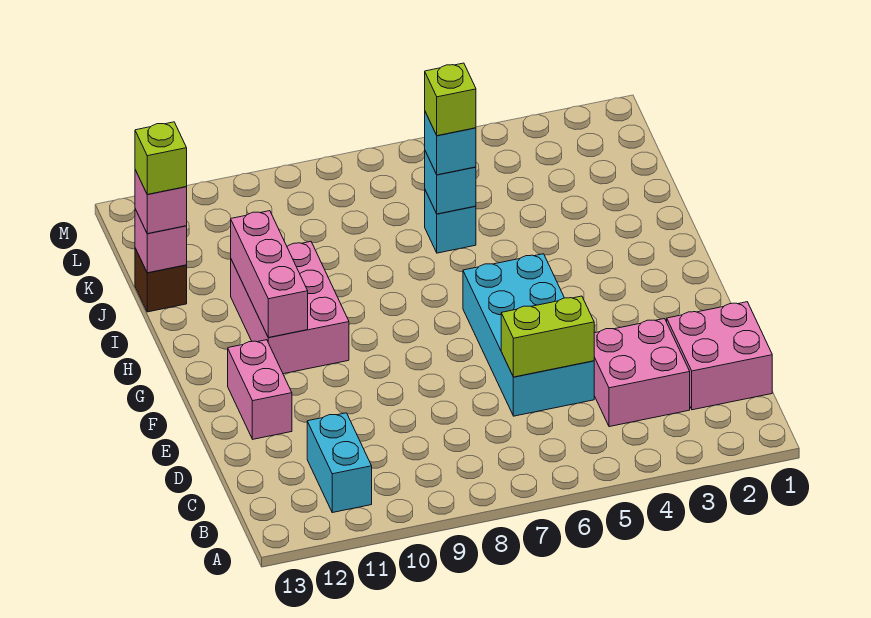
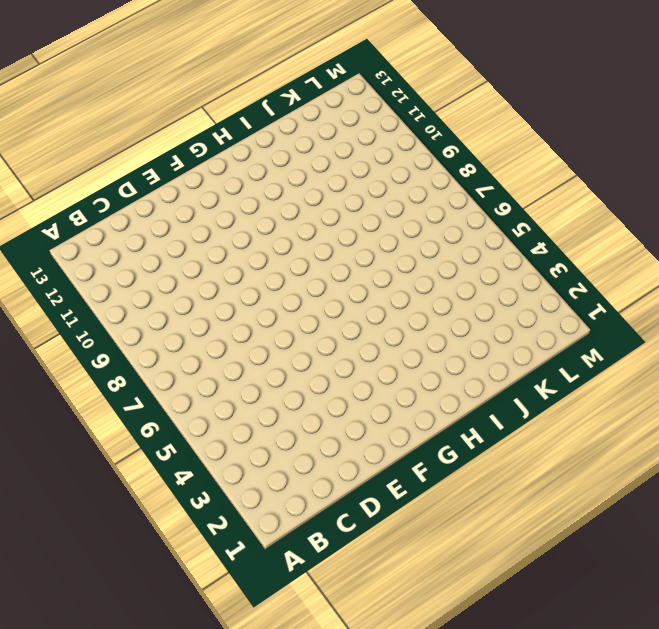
none -> cyan brick B11:C11 level 1
none -> pink brick C1:D2 level 1
none -> pink brick C3:D4 level 1

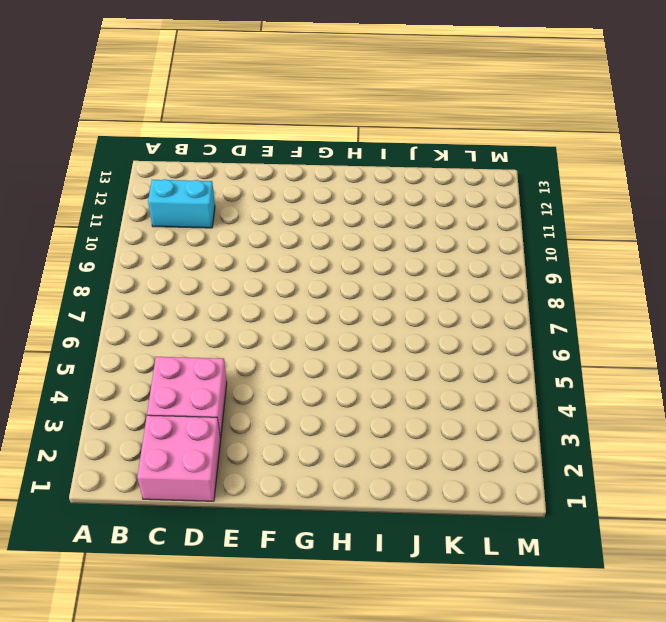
none -> cyan brick D5:G6 level 1
none -> pink brick E12:F12 level 1
none -> pink brick G10:I11 level 1

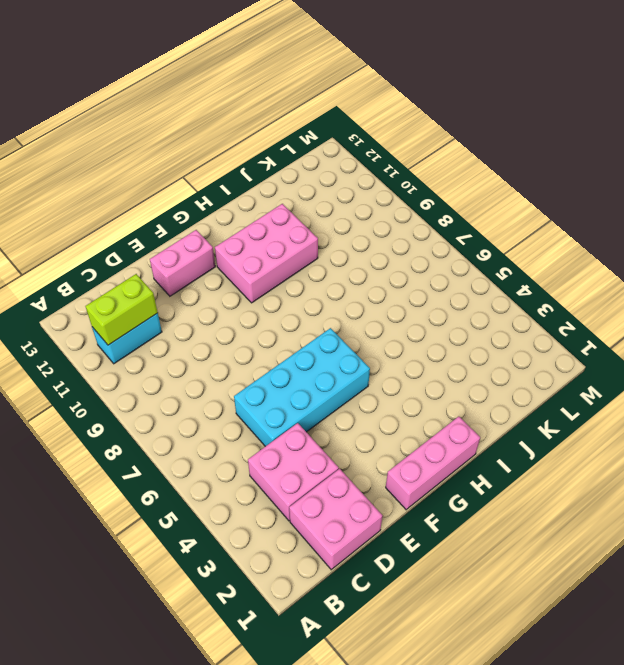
lime brick B11:C11 level 2 -> lime brick D5:D6 level 2
pink brick F1:H1 level 1 -> pink brick G11:I11 level 2
none -> cyan brick J6 level 1
none -> brown brick J13 level 1
none -> cyan brick J6 level 2

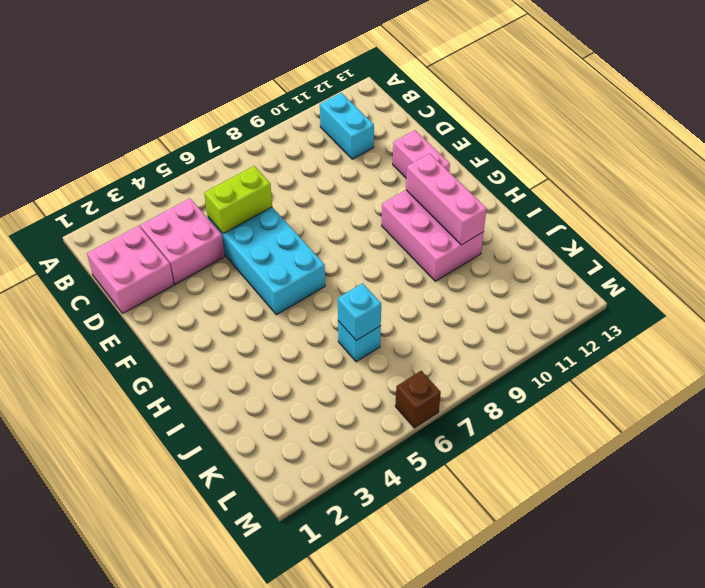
brown brick M6 level 1 -> brown brick J13 level 1
none -> pink brick J13 level 2
none -> cyan brick J6 level 3
none -> pink brick J13 level 3

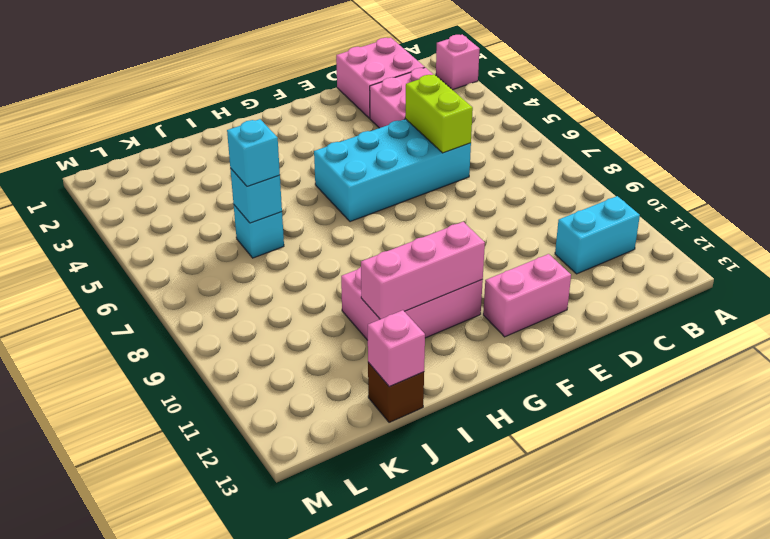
pink brick A2 level 1 -> pink brick J13 level 3
none -> lime brick J6 level 4
none -> lime brick J13 level 4

